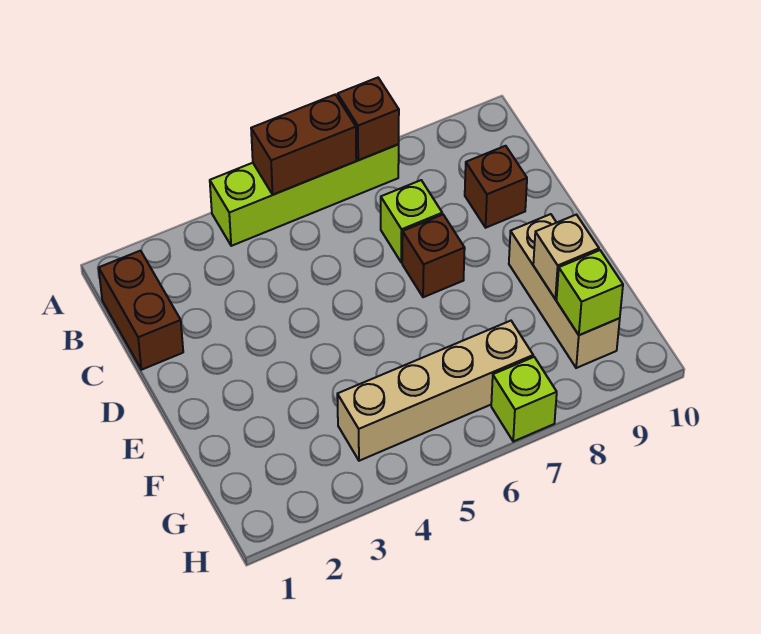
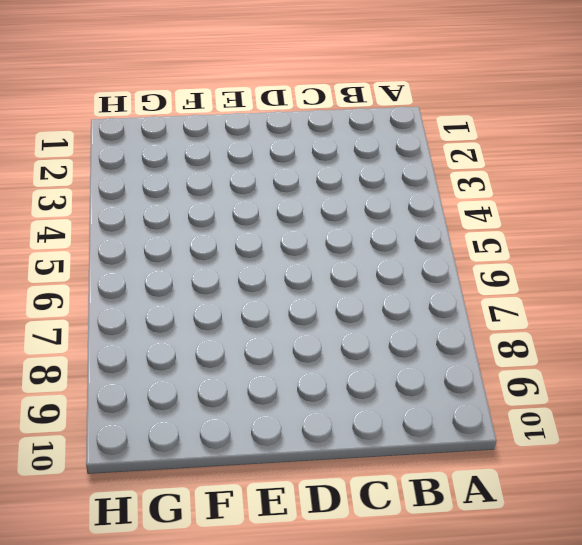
none -> lime brick A4:A7 level 1
none -> brown brick B1:C1 level 1
none -> lime brick C7 level 1

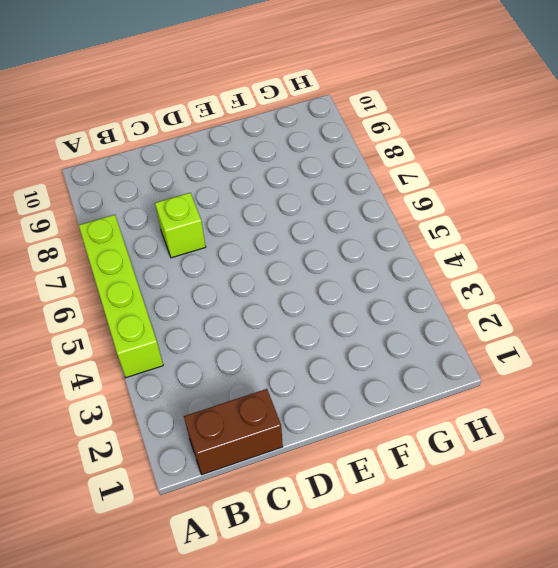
none -> brown brick C9 level 1
none -> brown brick D7 level 1
none -> tan brick E9:G9 level 1

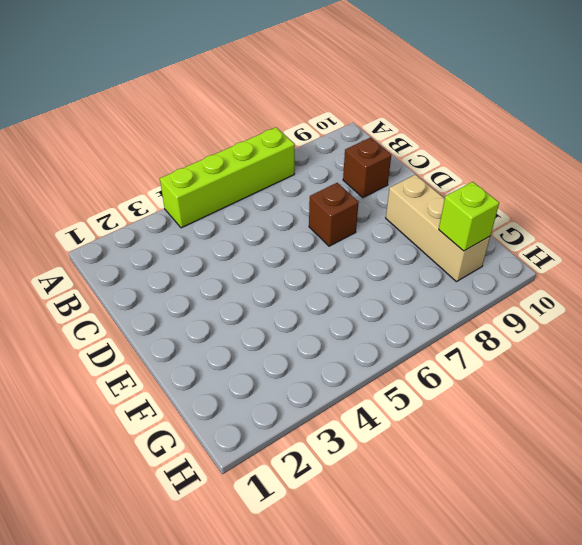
none -> brown brick B1:C1 level 1
none -> lime brick C7 level 1
none -> tan brick G4:G7 level 1

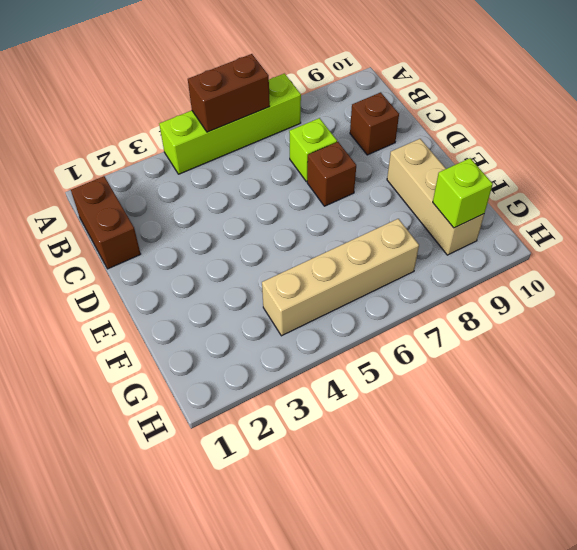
none -> lime brick H7 level 1
none -> brown brick A7 level 2
none -> tan brick F9 level 2

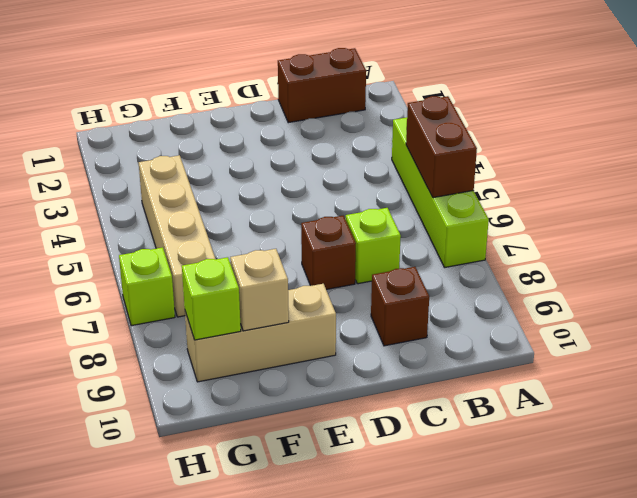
none -> brown brick A7 level 2

